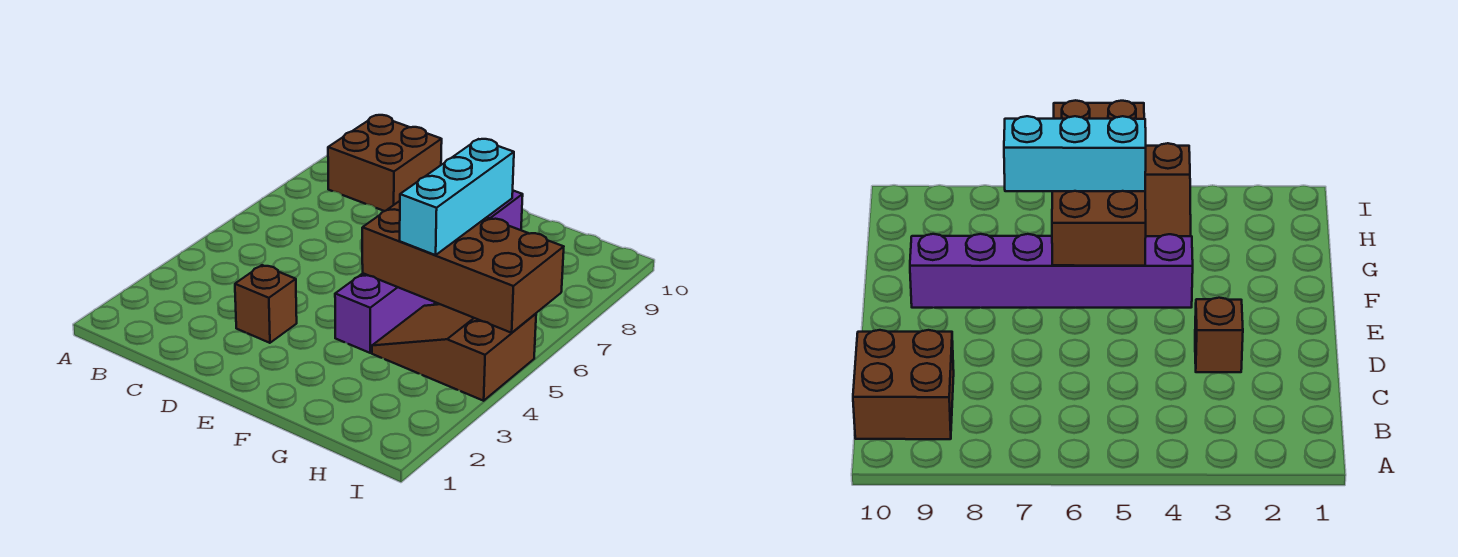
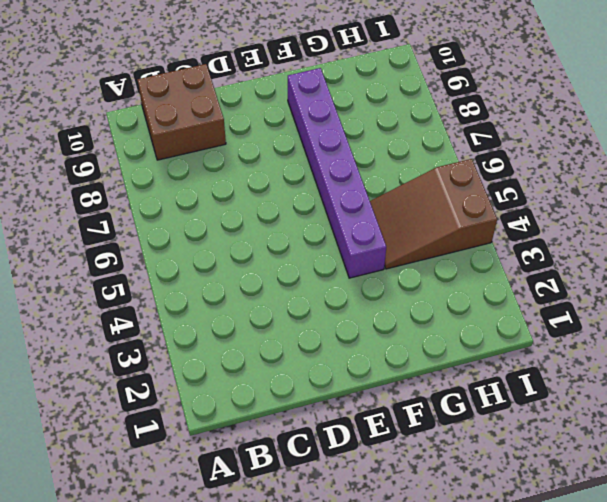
none -> brown brick D3 level 1
none -> brown brick F5:I6 level 2

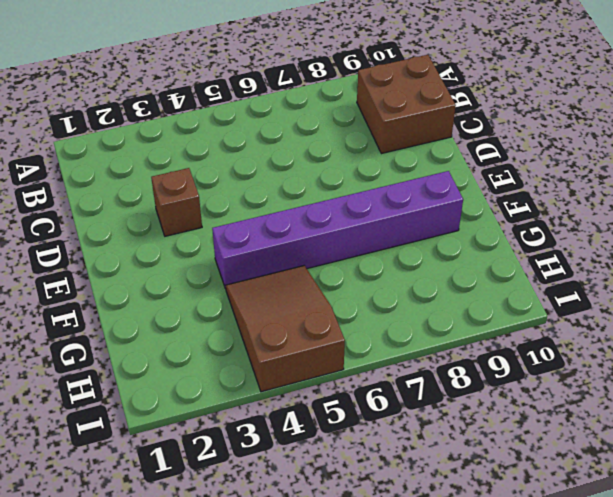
none -> brown brick F5:I6 level 2
none -> cyan brick G5:G7 level 3

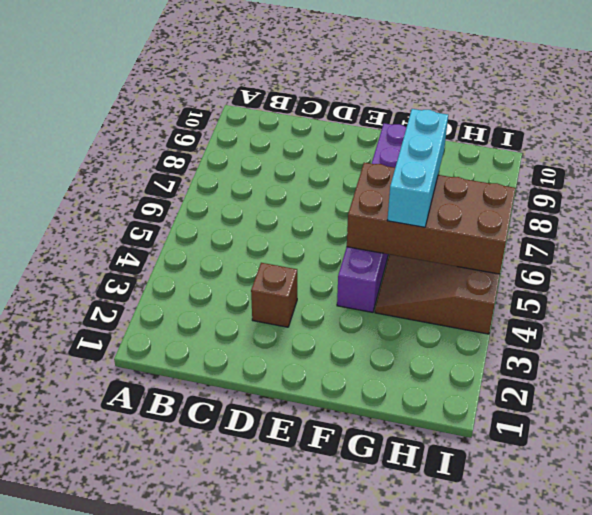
none -> brown brick B9:C10 level 1

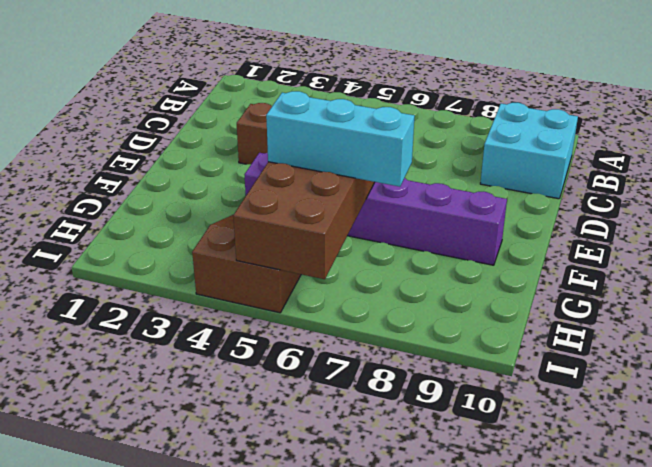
cyan brick B9:C10 level 1 -> brown brick B9:C10 level 1

